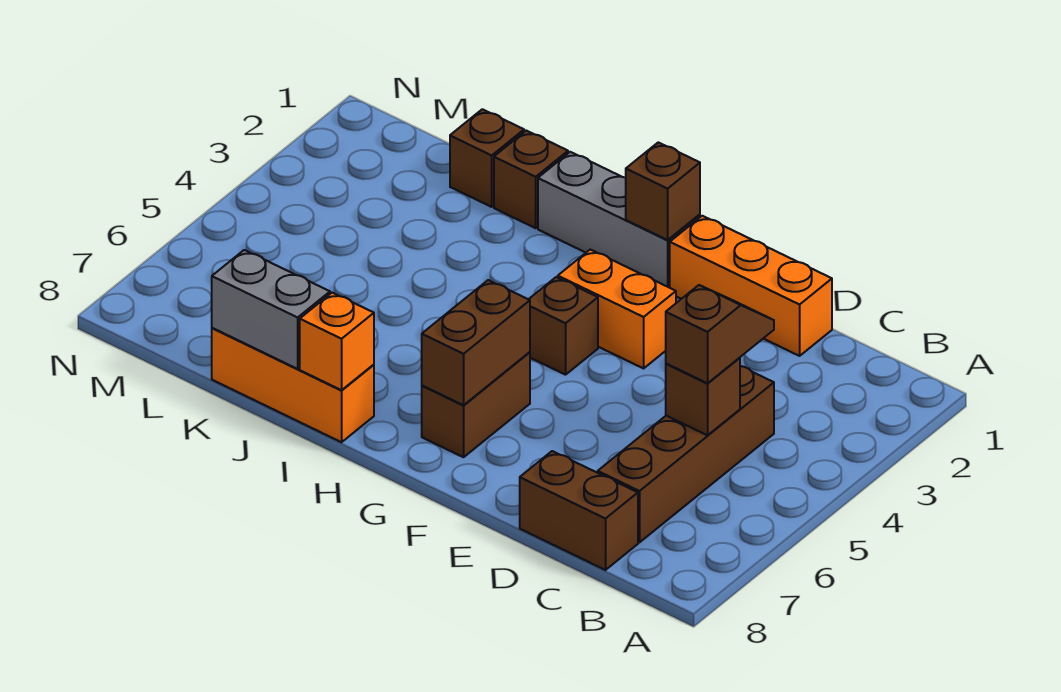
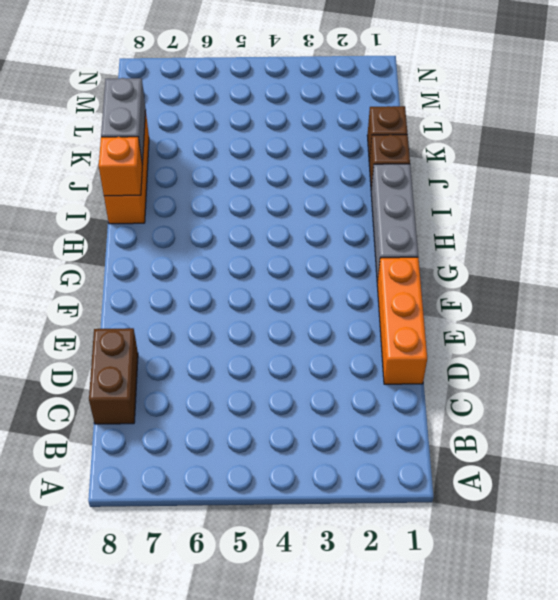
none -> brown brick C4:C7 level 1
none -> orange brick F3:G3 level 1
none -> brown brick G4 level 1

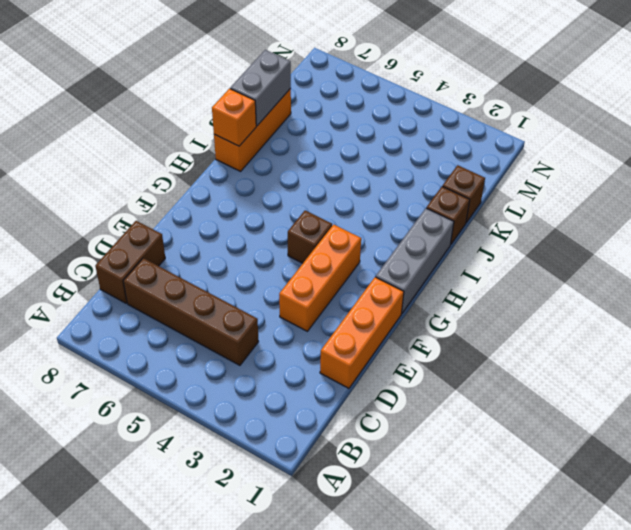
orange brick E3:G3 level 1 -> orange brick F3:G3 level 1
none -> brown brick G6:G7 level 1
none -> brown brick C5 level 2
none -> brown brick G1 level 2

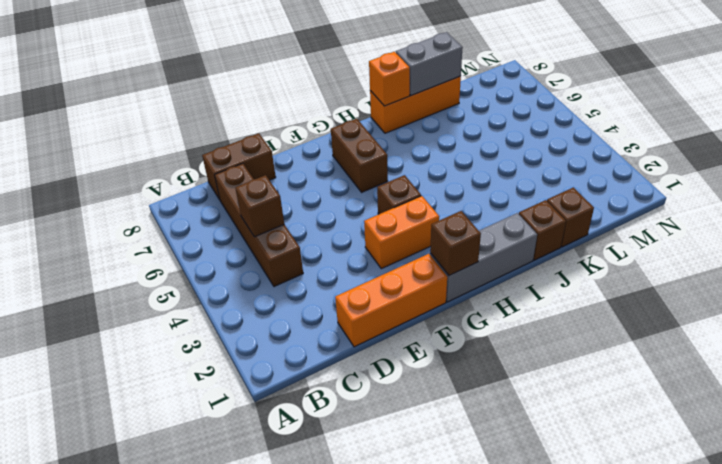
none -> brown brick G6:G7 level 2
none -> brown slope C4:C5 level 3 top 5

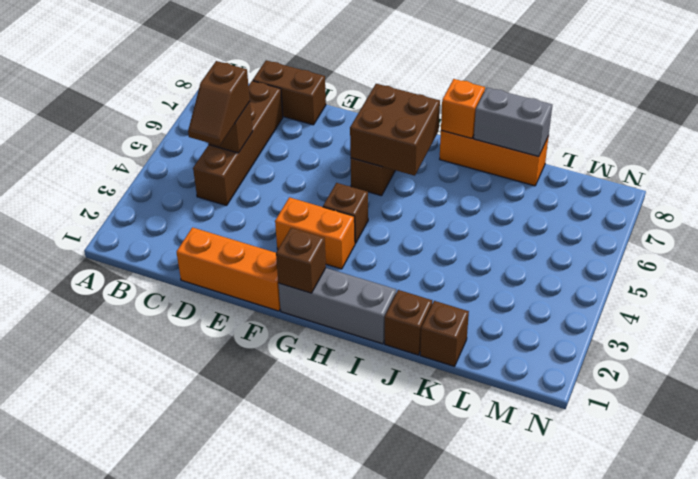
brown brick G6:H7 level 2 -> brown brick G6:G7 level 2

